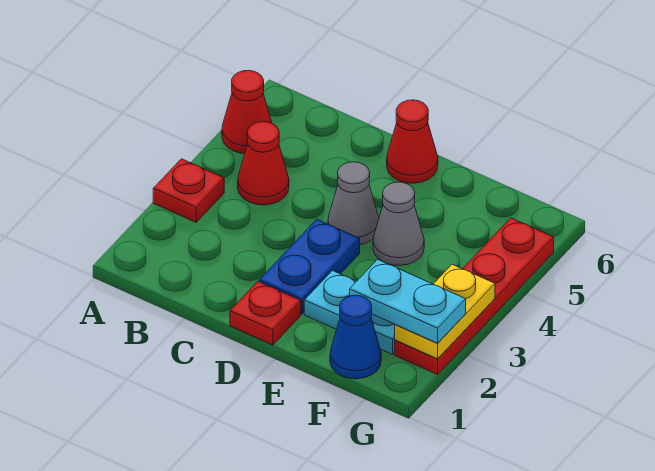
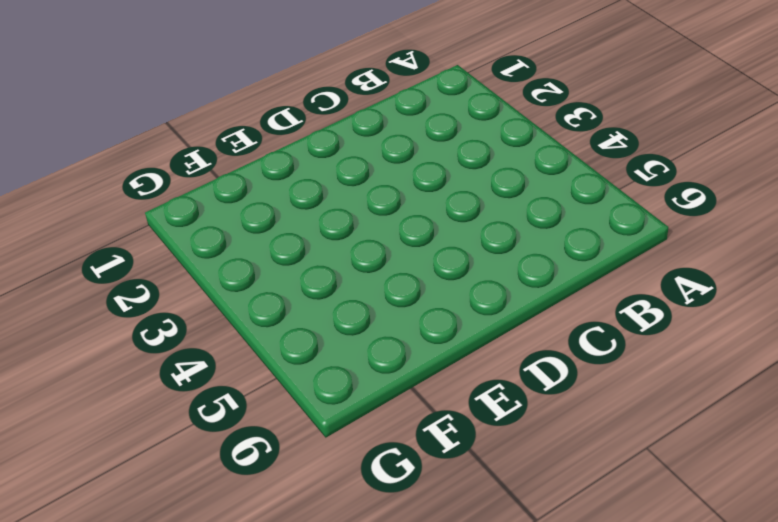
none -> red plate A3 level 1
none -> red cone A5 level 1
none -> red cone B4 level 1

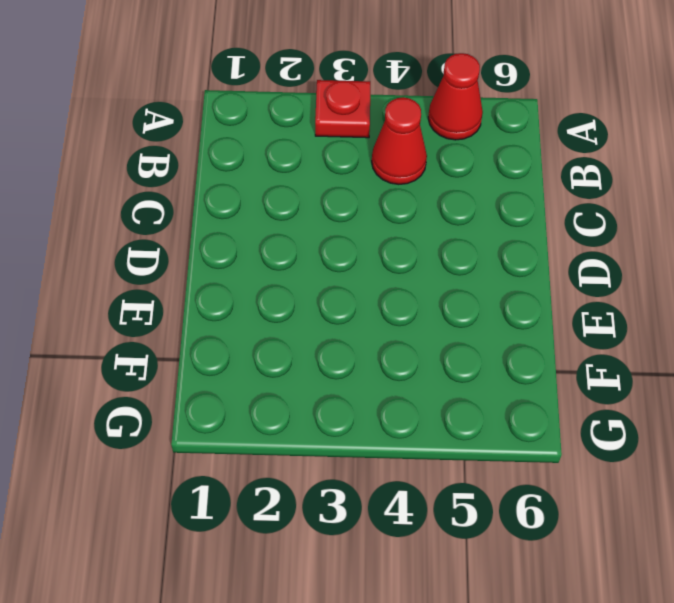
none -> red plate D1 level 1
none -> blue plate D2:D3 level 1
none -> grey cone D4 level 1

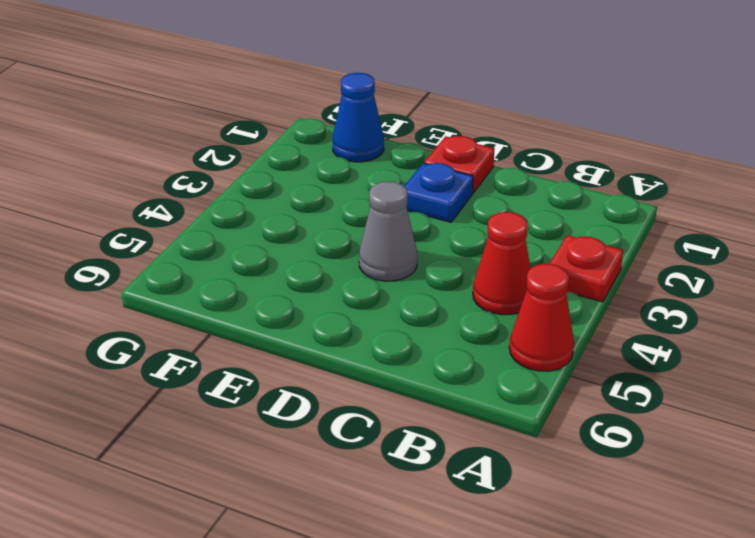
blue plate D2 level 1 -> blue plate D2:D3 level 1
none -> red cone D6 level 1
none -> cyan plate E2:F2 level 1
none -> grey cone E4 level 1

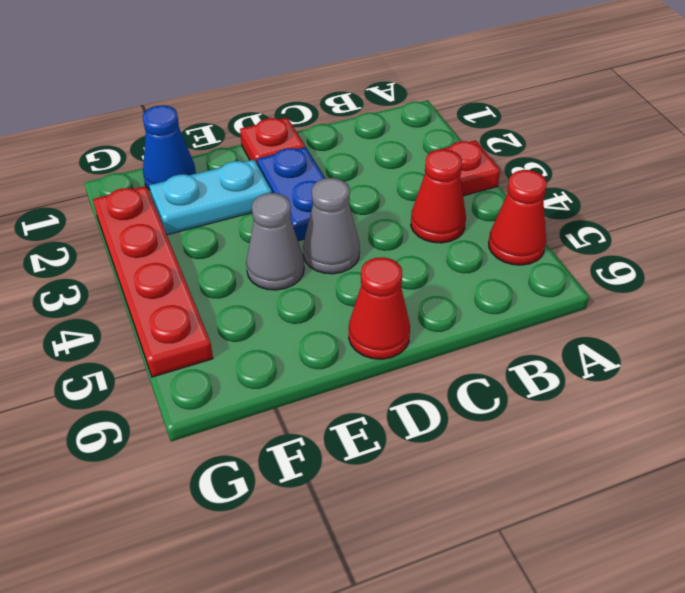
none -> yellow plate G2:G3 level 2
none -> cyan plate F2:G2 level 3

